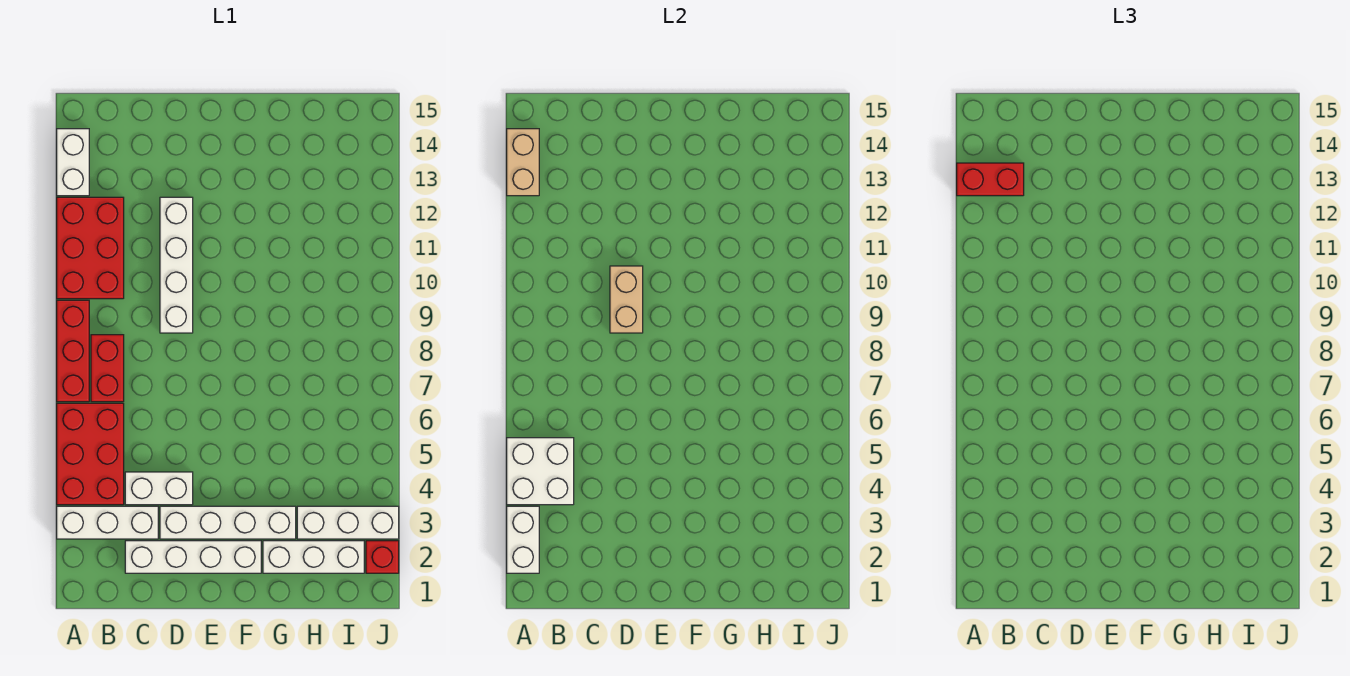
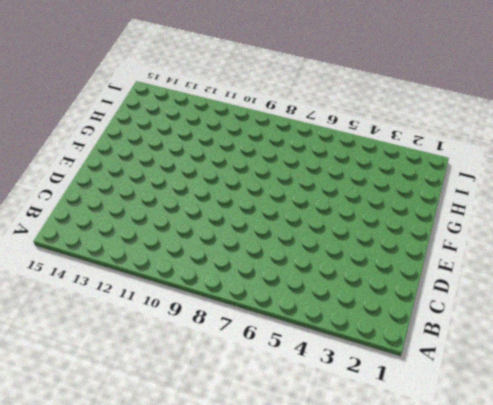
none -> white brick A3:C3 level 1
none -> red brick A4:B6 level 1
none -> red brick A7:A9 level 1

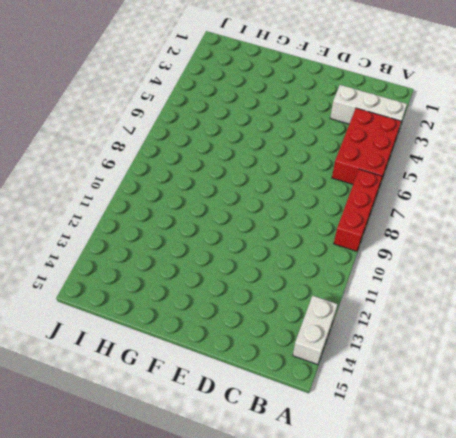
none -> red brick A10:B12 level 1
none -> red brick B7:B8 level 1
none -> white brick C2:F2 level 1

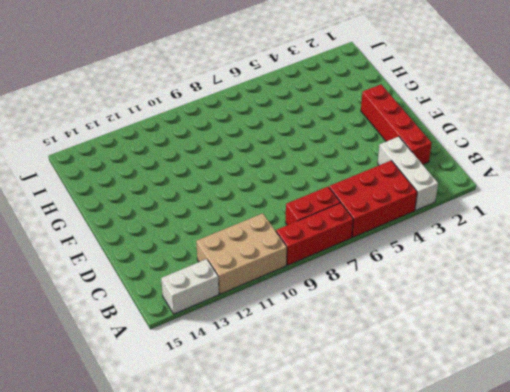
tan brick A10:B12 level 1 -> red brick A10:B12 level 1
red brick C2:F2 level 1 -> white brick C2:F2 level 1
none -> white brick C4:D4 level 1
none -> white brick D3:G3 level 1
none -> white brick D9:D12 level 1

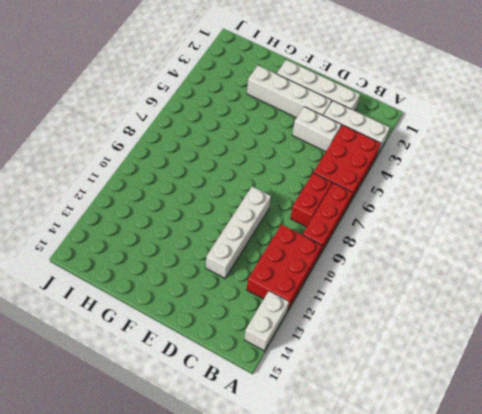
none -> white brick G2:I2 level 1
none -> white brick H3:J3 level 1
none -> red brick J2 level 1

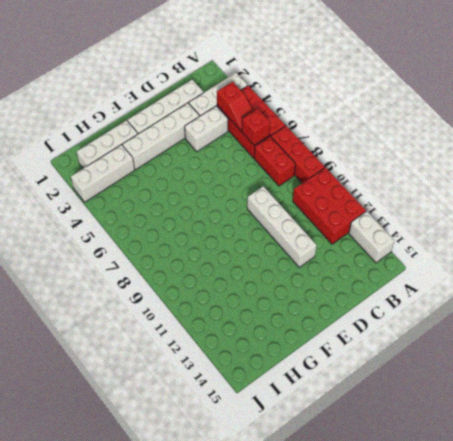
red slope B4:B5 level 2 top 4 -> white brick A4:B5 level 2
red brick B6 level 2 -> red brick J2 level 1
none -> white brick A2:A3 level 2
none -> tan brick A13:A14 level 2
none -> tan brick D9:D10 level 2

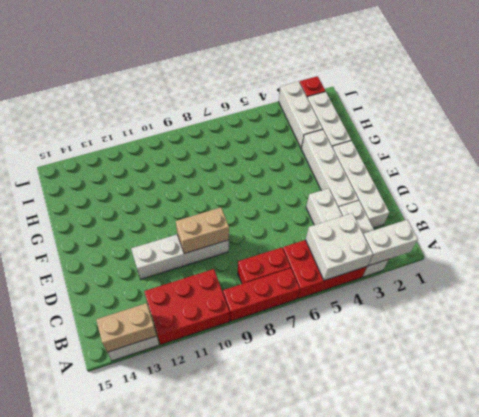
none -> red brick A13:B13 level 3

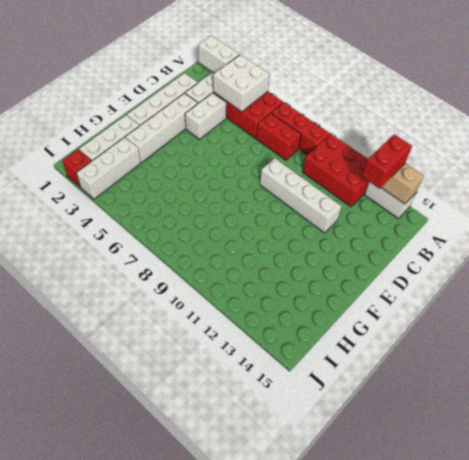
none -> tan brick D9:D10 level 2

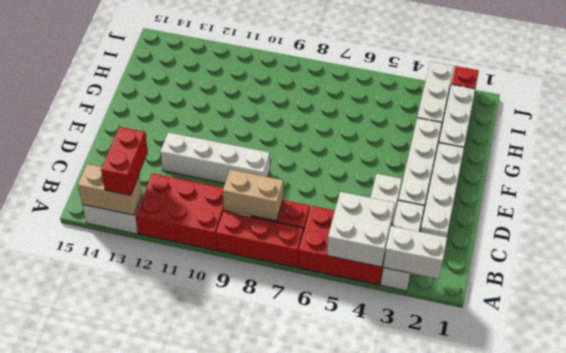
tan brick B8:B9 level 2 -> tan brick D9:D10 level 2

